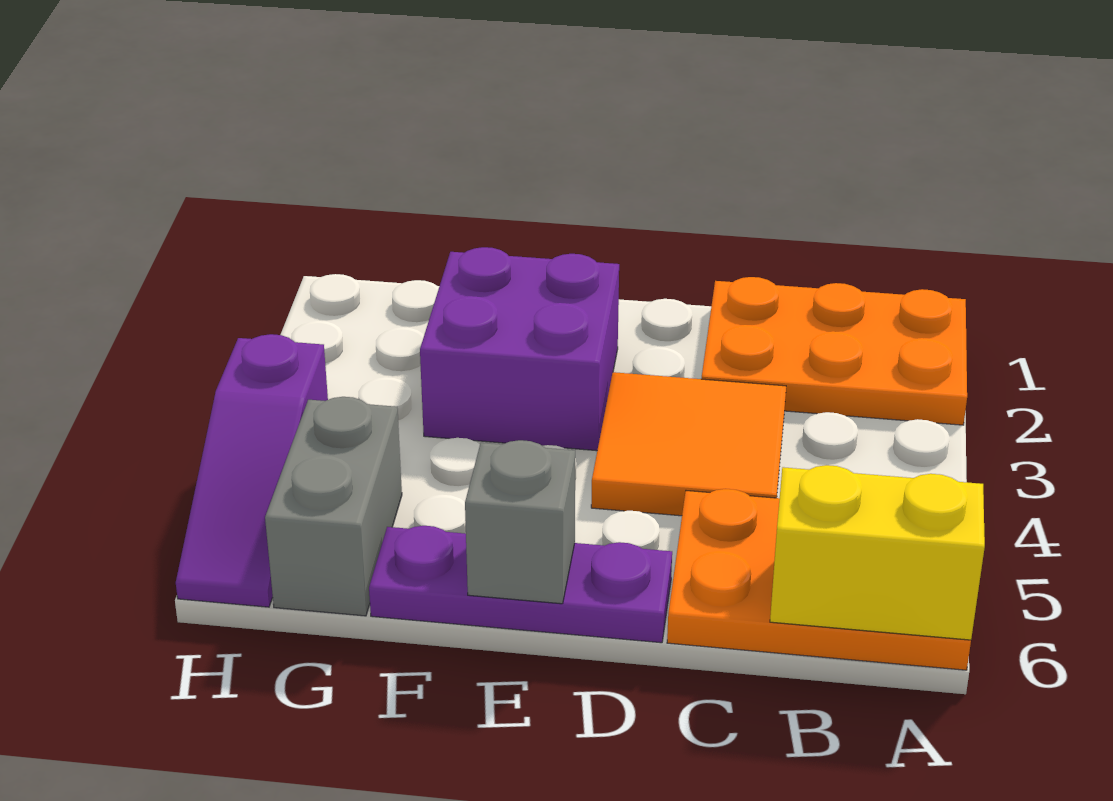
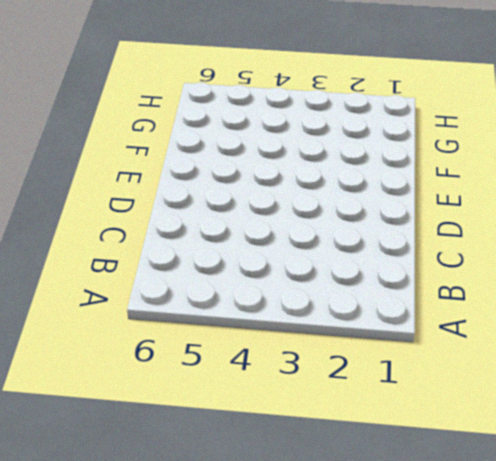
none -> orange plate A1:C2 level 1
none -> orange plate A5:C6 level 1

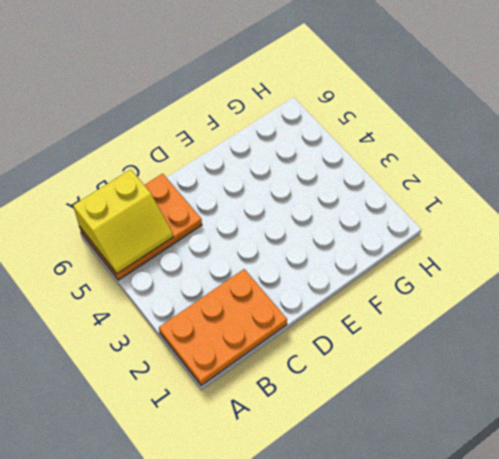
yellow slope A5:B6 level 2 top 6 -> yellow brick A6:B6 level 2
none -> orange tile C3:D4 level 1
none -> purple plate D6:F6 level 1

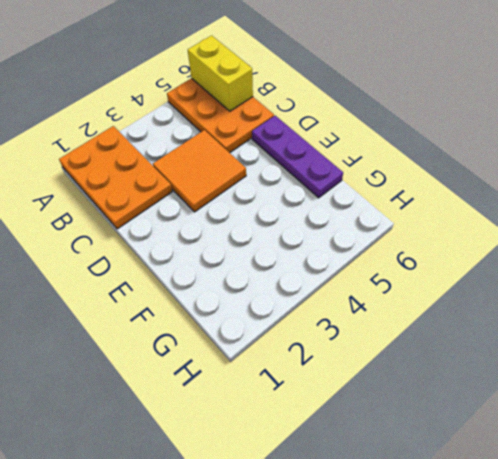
none -> purple brick E2:F3 level 1
none -> grey brick G5:G6 level 1

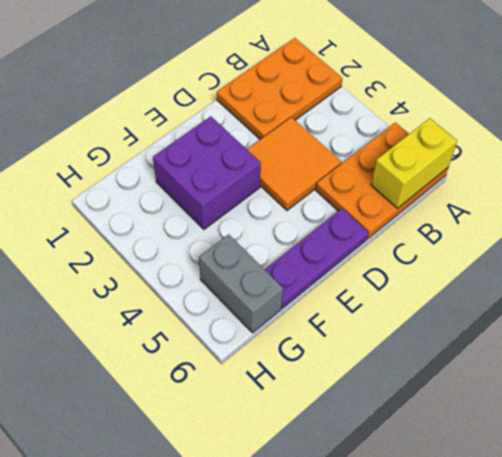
none -> purple slope H4:H6 level 1 top 4
none -> grey brick E6 level 2

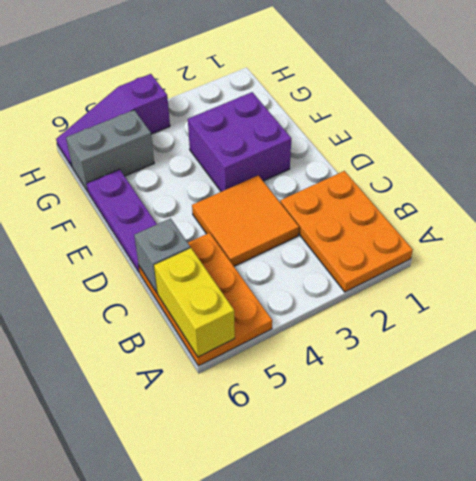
grey brick C6 level 2 -> grey brick E6 level 2

